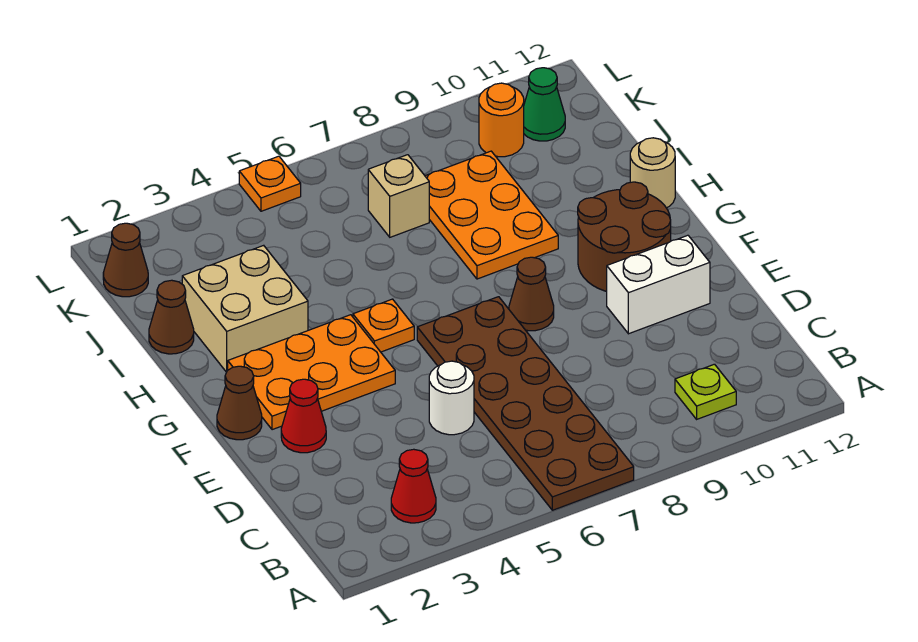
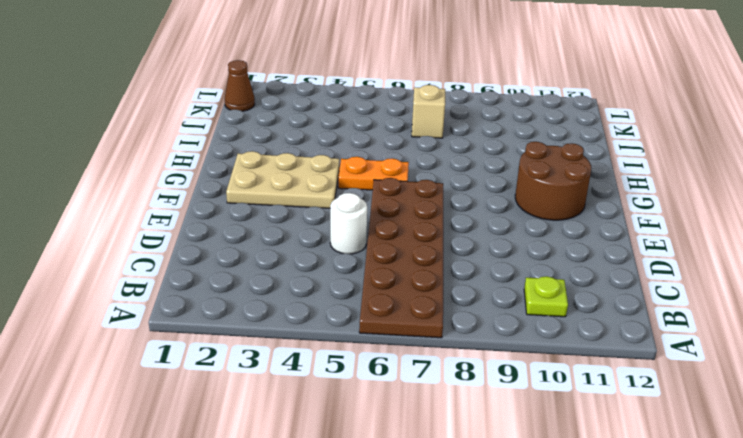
tan plate F2:G4 level 1 -> orange plate F2:G4 level 1
orange plate G5:G6 level 1 -> orange plate G5 level 1
none -> red cone B3 level 1
none -> red cone E2 level 1
none -> white brick E10:E11 level 1

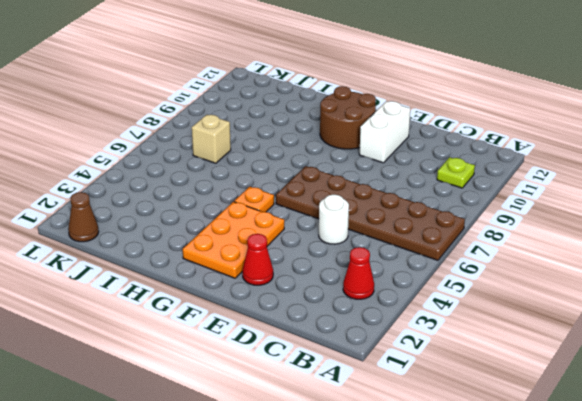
none -> brown cone F1 level 1
none -> brown cone F8 level 1
none -> tan brick H2:I3 level 1

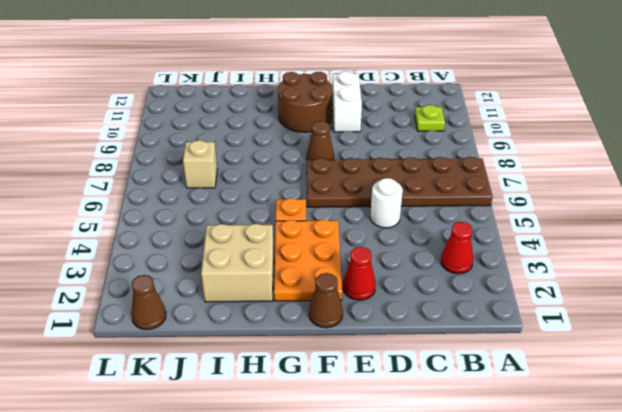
none -> orange plate H8:J9 level 1
none -> tan round brick H12 level 1
none -> brown cone I1 level 1

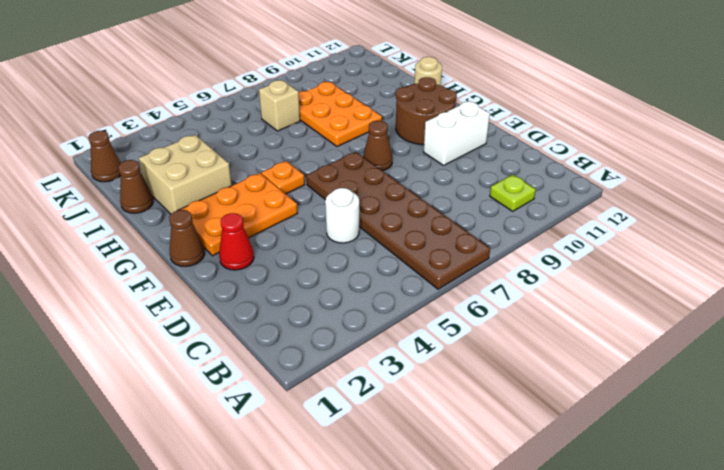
none -> red cone B3 level 1
none -> orange round brick K10 level 1
none -> green cone K11 level 1

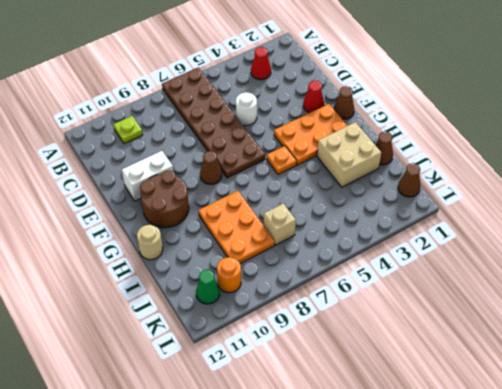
none -> orange plate L5 level 1

